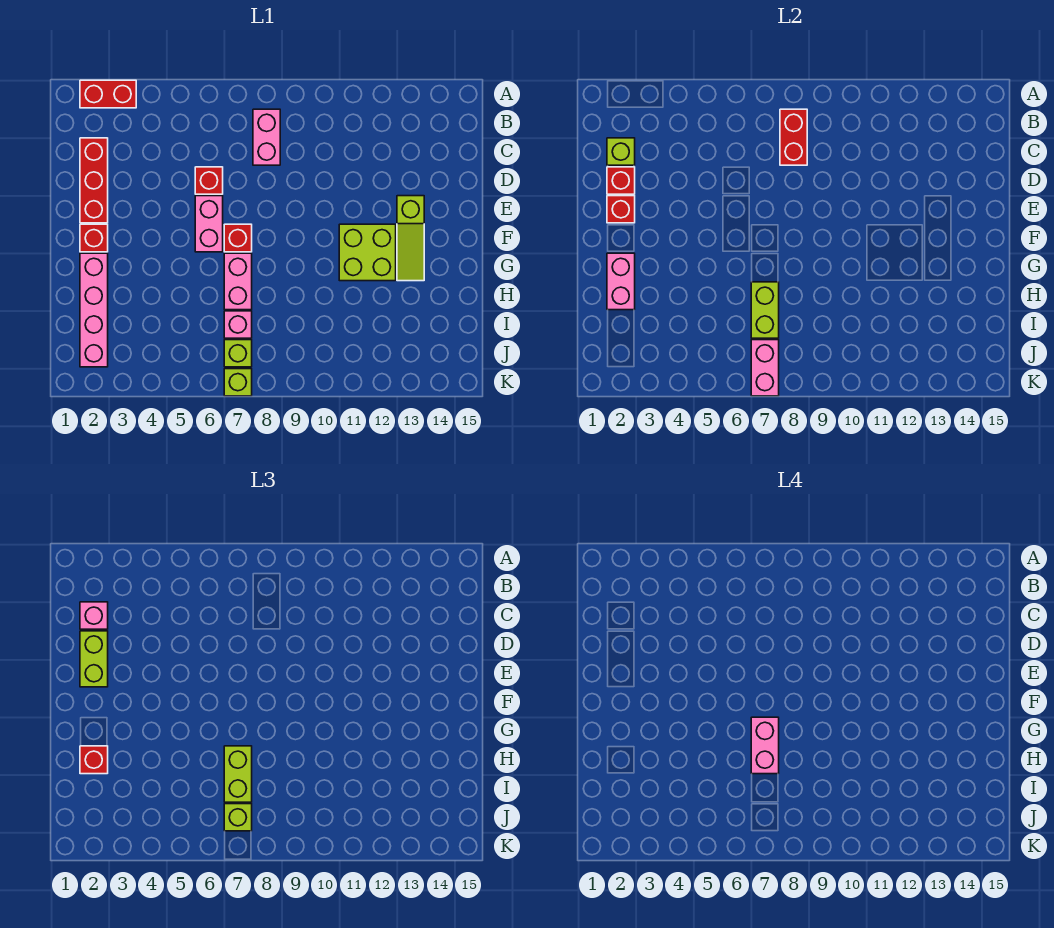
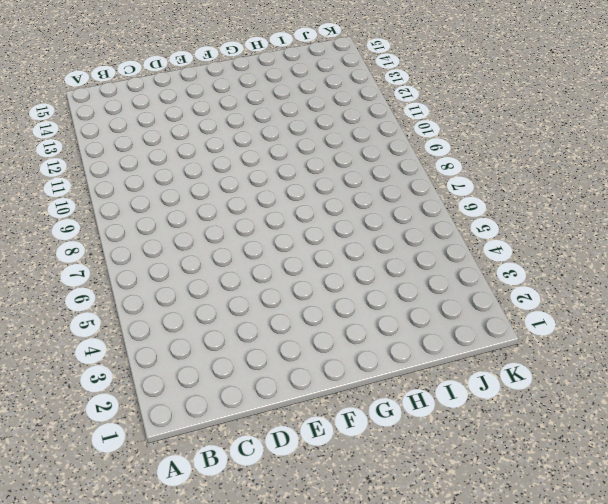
none -> red brick A2:A3 level 1
none -> pink brick B8:C8 level 1
none -> red brick C2:E2 level 1

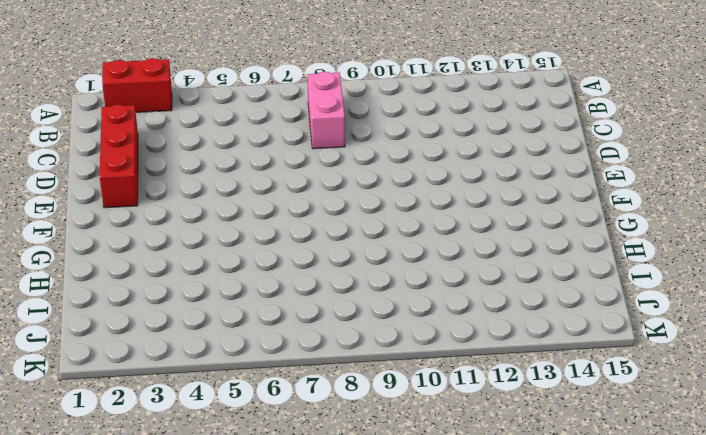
none -> red brick D6 level 1
none -> pink brick E6:F6 level 1
none -> lime slope E13:G13 level 1 top E

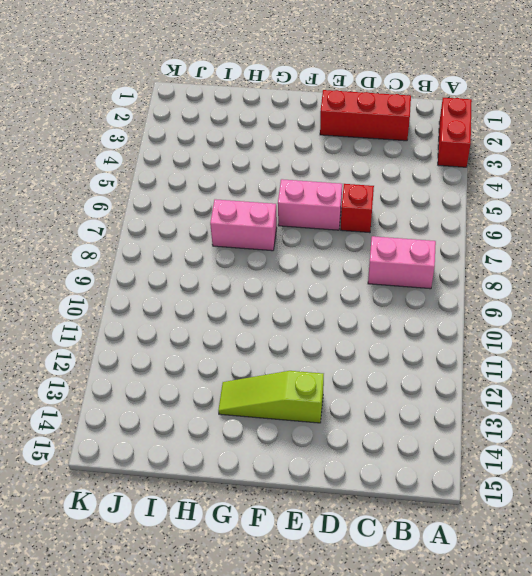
none -> red brick F2 level 1
none -> red brick F7 level 1
none -> lime brick F11:G12 level 1

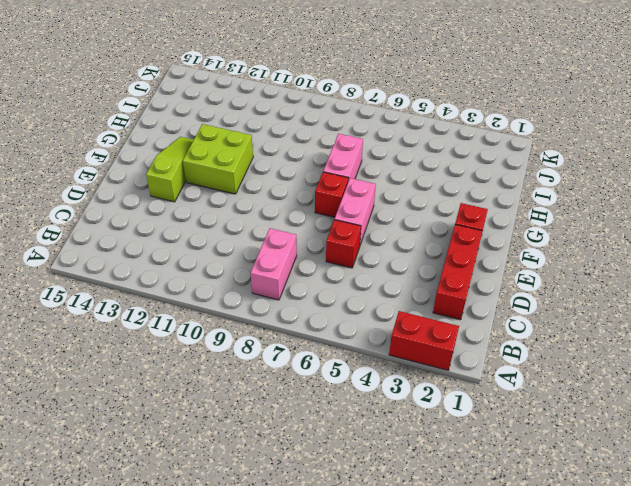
none -> pink brick G2:J2 level 1
none -> pink brick I7 level 1
none -> lime brick J7 level 1

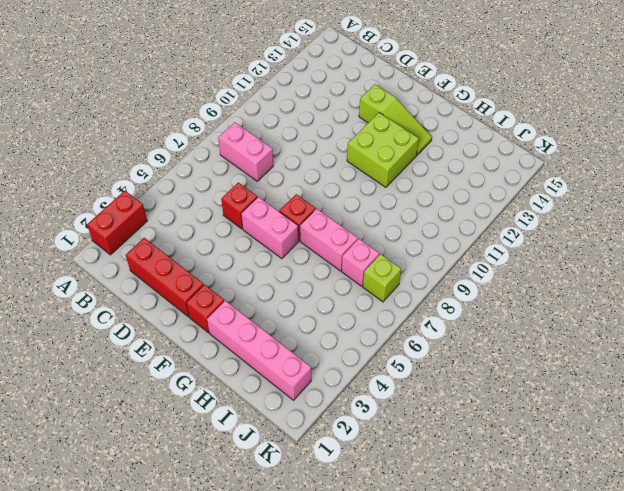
none -> lime brick K7 level 1
none -> red brick B8:C8 level 2
none -> lime brick C2 level 2

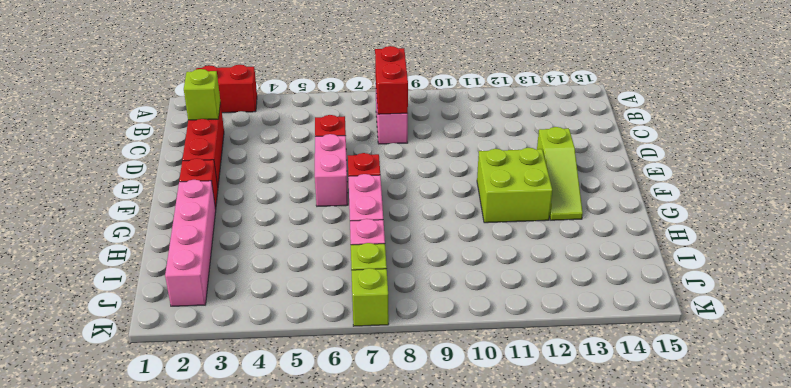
none -> red brick D2 level 2
none -> red brick E2 level 2
none -> pink brick G2:H2 level 2

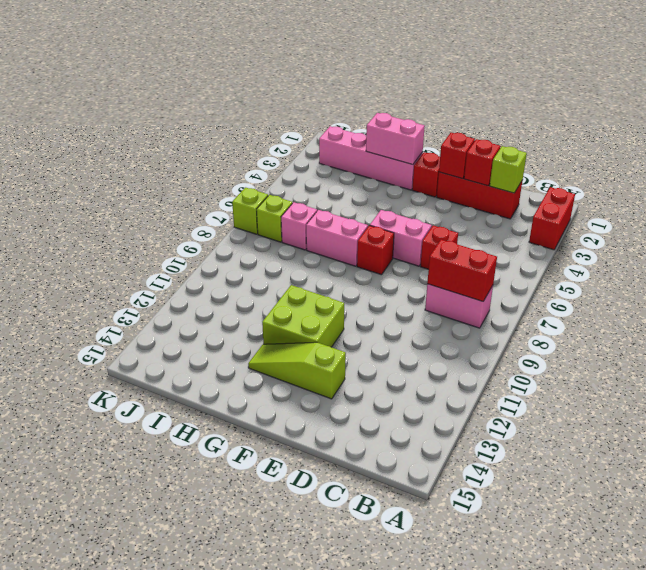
none -> lime brick H7:I7 level 2
none -> pink brick J7:K7 level 2
none -> pink brick C2 level 3

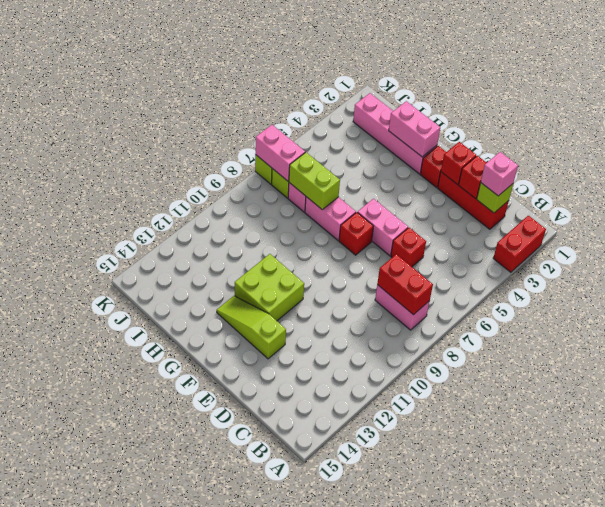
none -> lime brick D2:E2 level 3
none -> red brick H2 level 3
none -> lime brick H7:I7 level 3

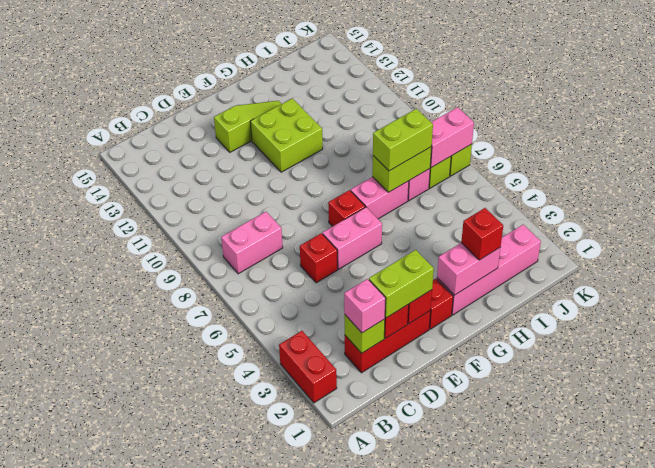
none -> red brick B8:C8 level 2
none -> lime brick J7 level 3
none -> pink brick G7:H7 level 4

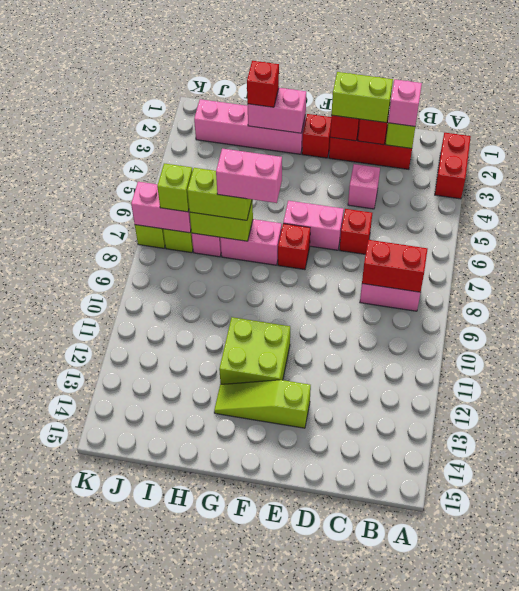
pink brick D4 level 1 -> none

